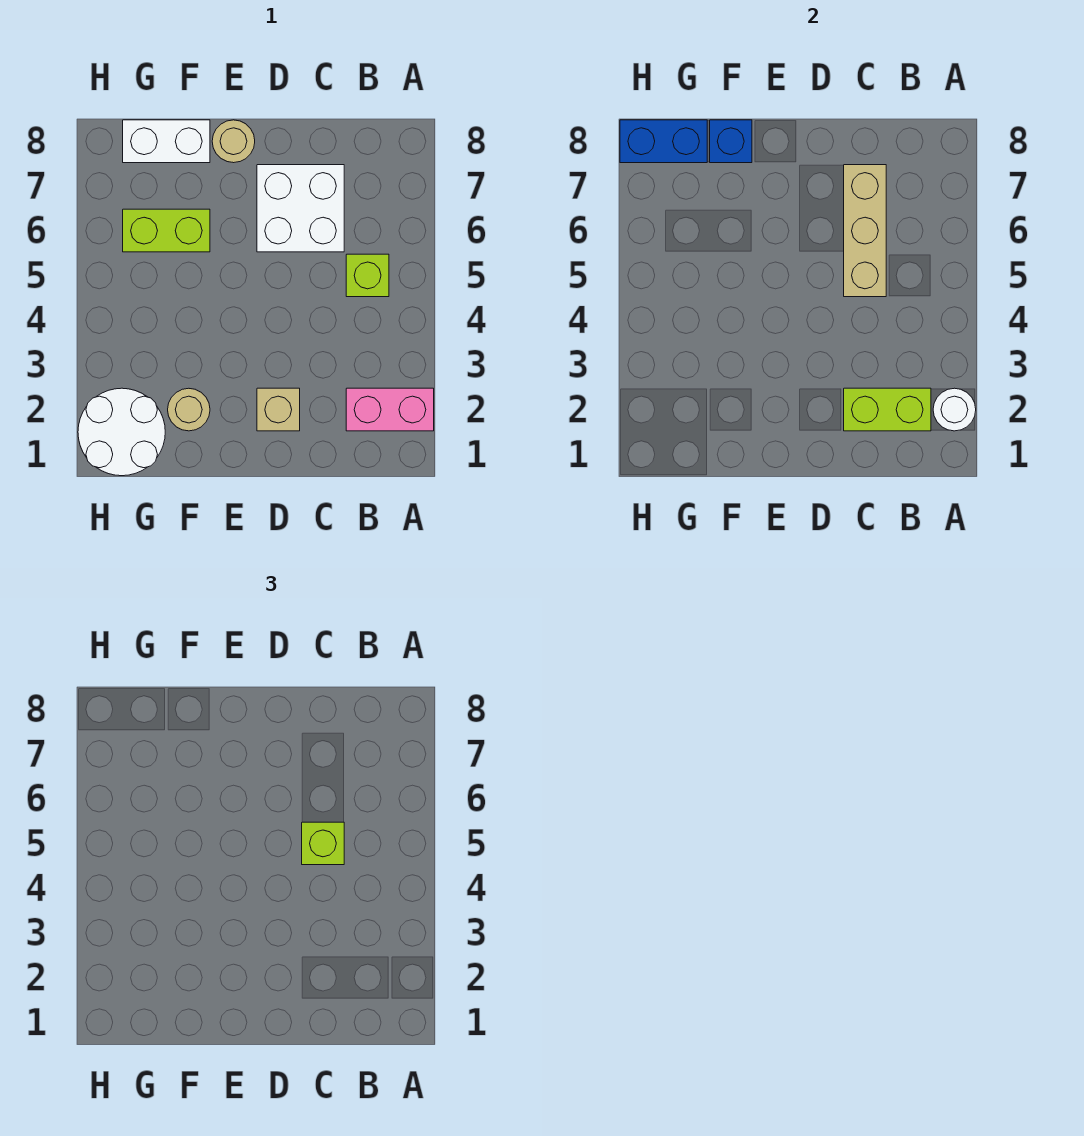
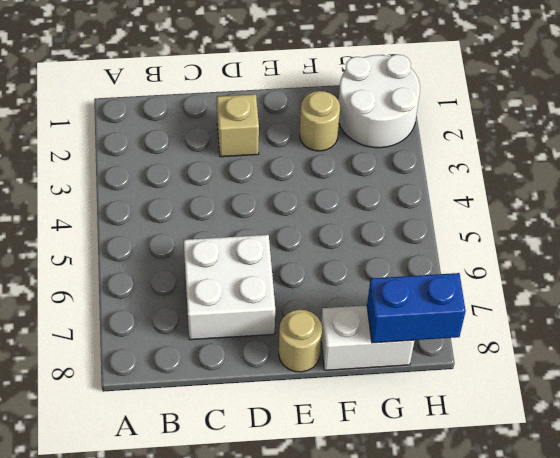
none -> pink brick A2:B2 level 1
none -> lime brick B5 level 1
none -> lime brick F6:G6 level 1

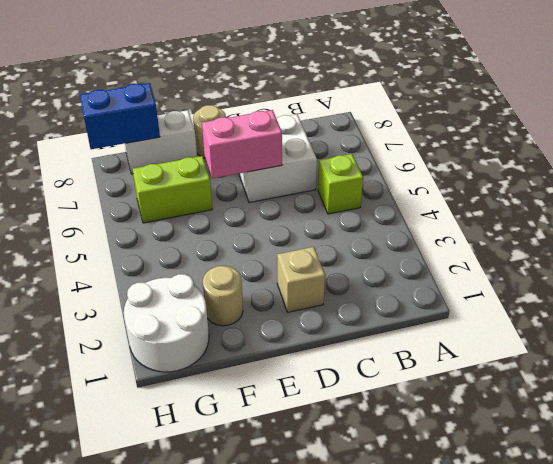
pink brick D6:E6 level 2 -> pink brick A2:B2 level 1
none -> white round brick A2 level 2
none -> lime brick B2:C2 level 2
none -> tan brick C5:C7 level 2

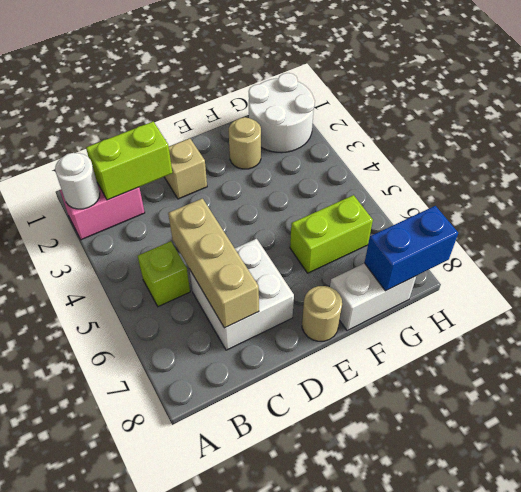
none -> blue brick F8 level 2
none -> lime brick C5 level 3

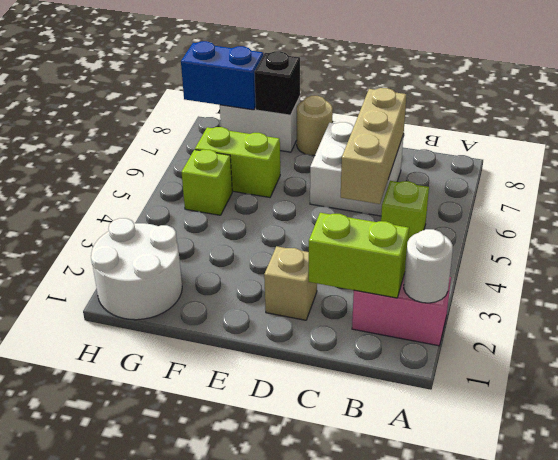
black brick F8 level 2 -> blue brick F8 level 2
lime brick G5 level 1 -> lime brick C5 level 3
none -> tan round brick F2 level 1

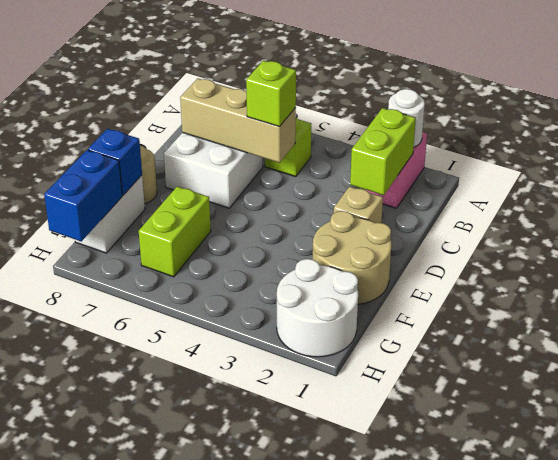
tan round brick E1:F2 level 1 -> tan round brick F2 level 1

